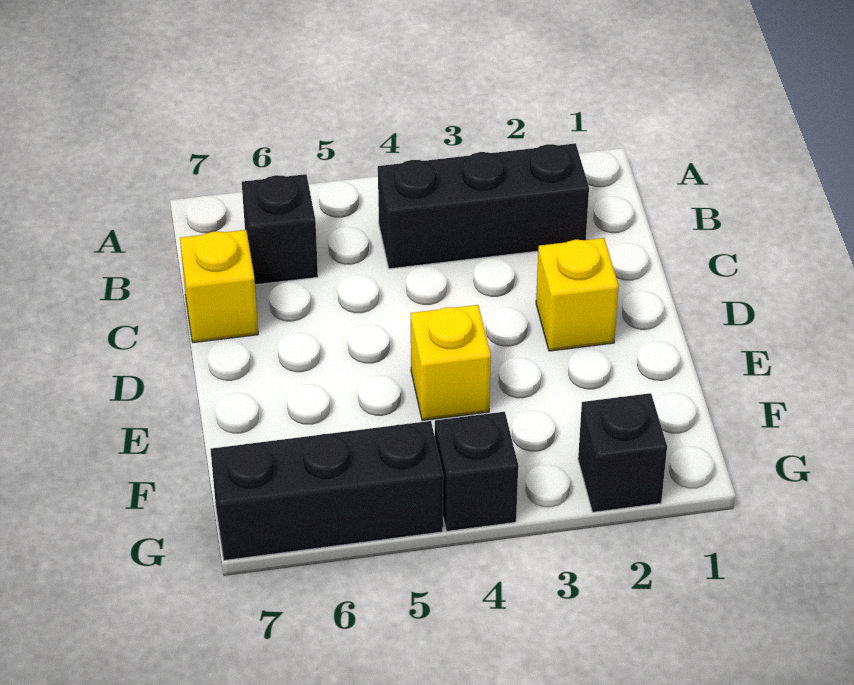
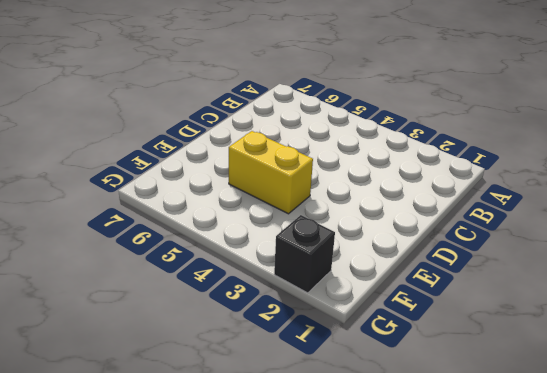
yellow brick E4:E5 level 1 -> yellow brick E4 level 1
none -> black brick B2:B4 level 1
none -> black brick B6 level 1

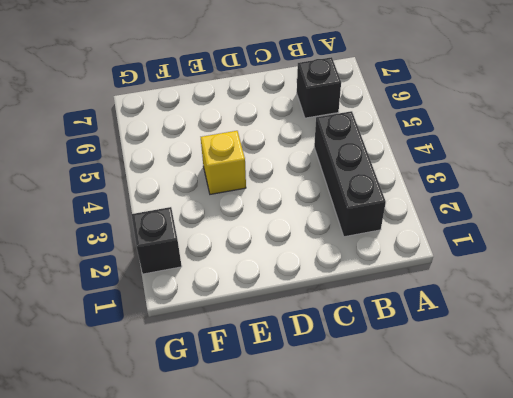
none -> yellow brick C7 level 1
none -> yellow brick D2 level 1

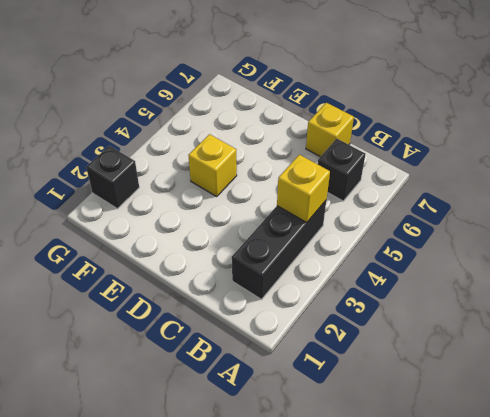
yellow brick B4 level 2 -> yellow brick D2 level 1
none -> black brick G4 level 1
none -> black brick G5:G7 level 1

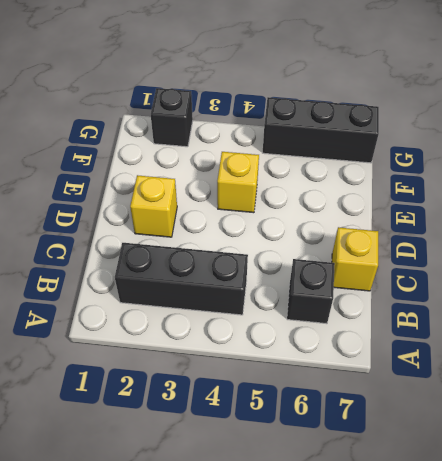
none -> black brick G4 level 1

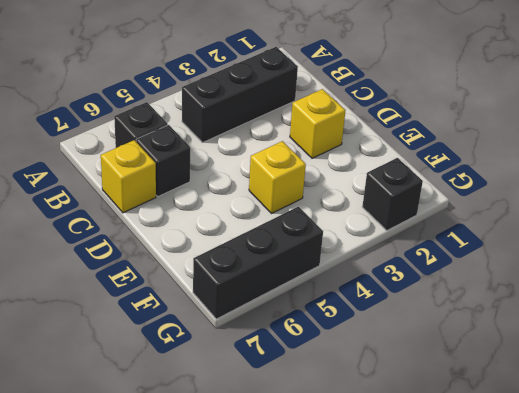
black brick C6 level 1 -> black brick G4 level 1

